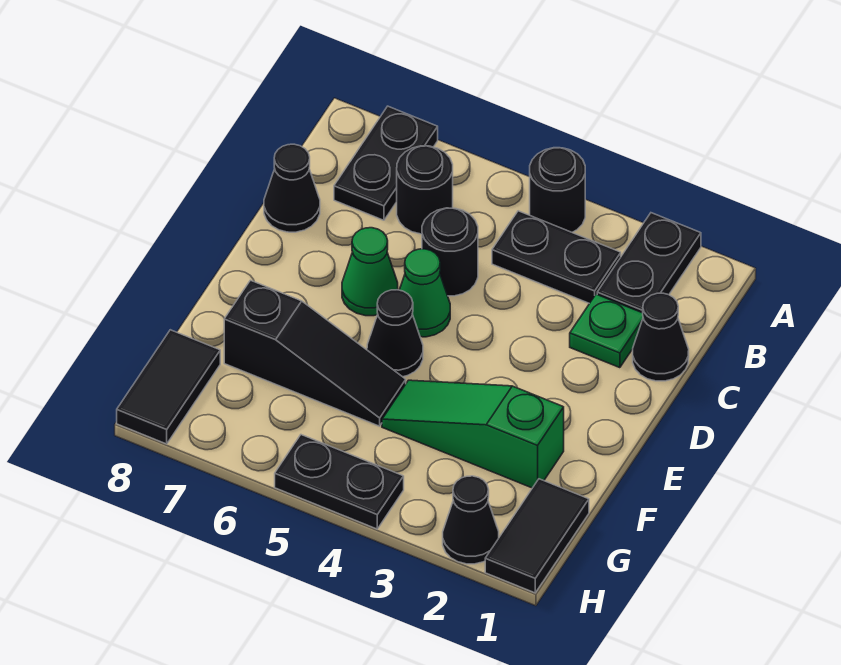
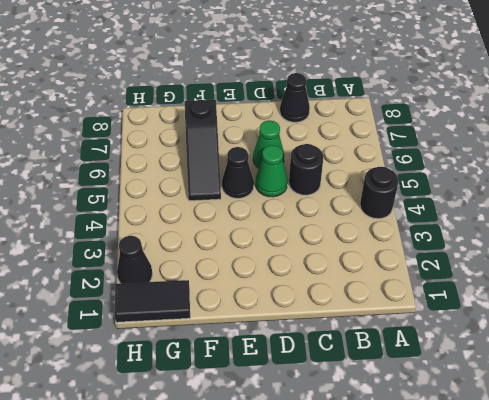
none -> black plate A2:B2 level 1
none -> black plate A7:B7 level 1
none -> black plate B3:B4 level 1

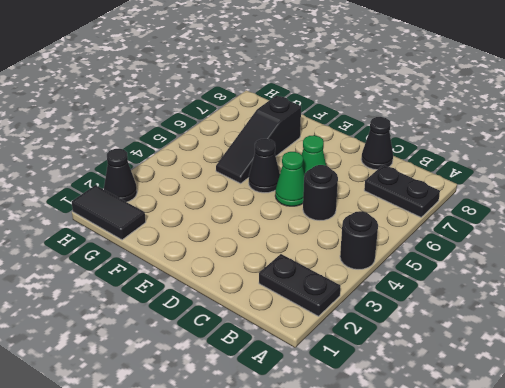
none -> black plate B3:B4 level 1
none -> black round brick B6 level 1
none -> black cone C1 level 1

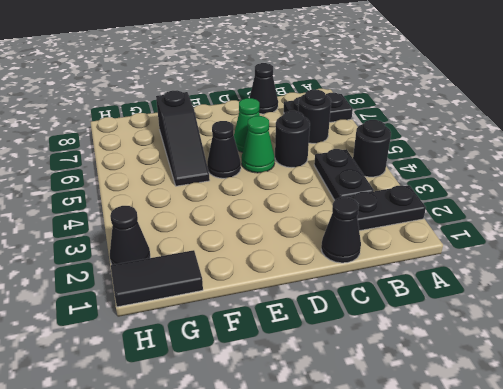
none -> green plate C2 level 1
none -> green slope F2:F4 level 1 top 2
none -> black tile G8:H8 level 1

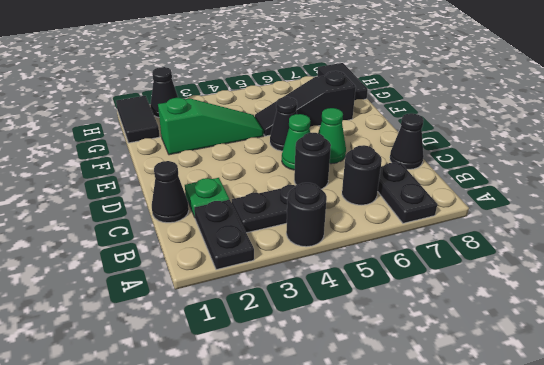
none -> black plate H4:H5 level 1

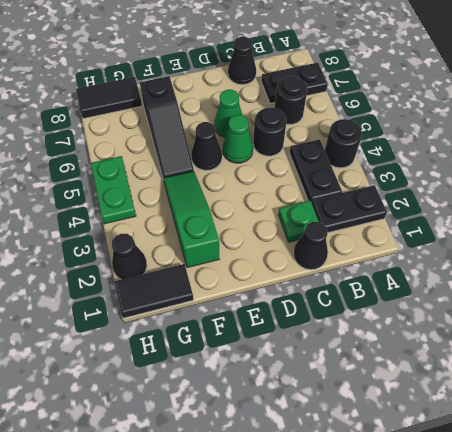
green plate H4:H5 level 1 -> black plate H4:H5 level 1

